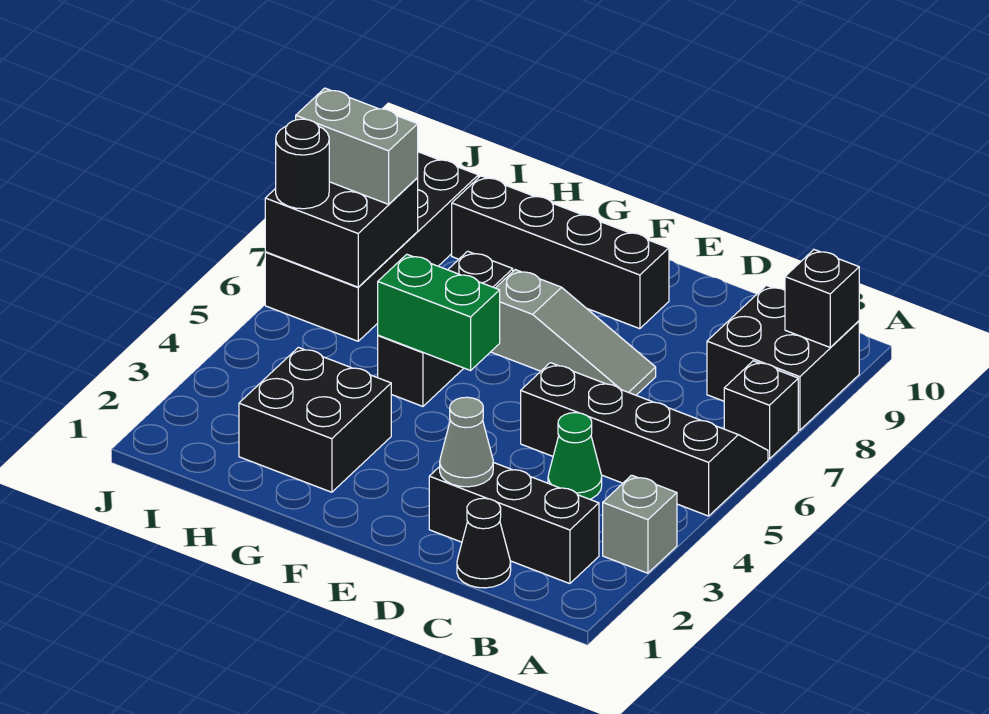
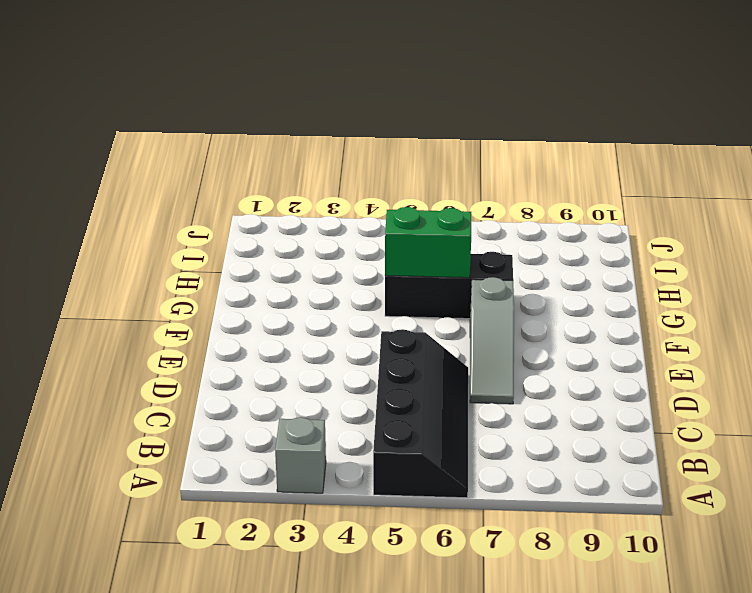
green brick G5:G6 level 2 -> green brick F5:G5 level 2
none -> black brick A7 level 1
none -> black brick A8:B9 level 1
none -> black brick B2:D2 level 1

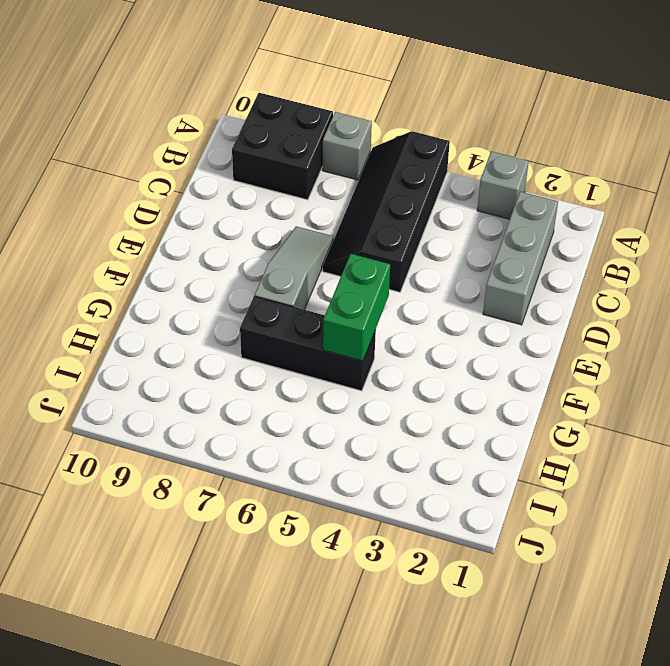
grey brick A7 level 1 -> black brick A7 level 1
grey brick B2:D2 level 1 -> black brick B2:D2 level 1
none -> black cone C1 level 1
none -> green cone C4 level 1
none -> black brick E9:H9 level 1

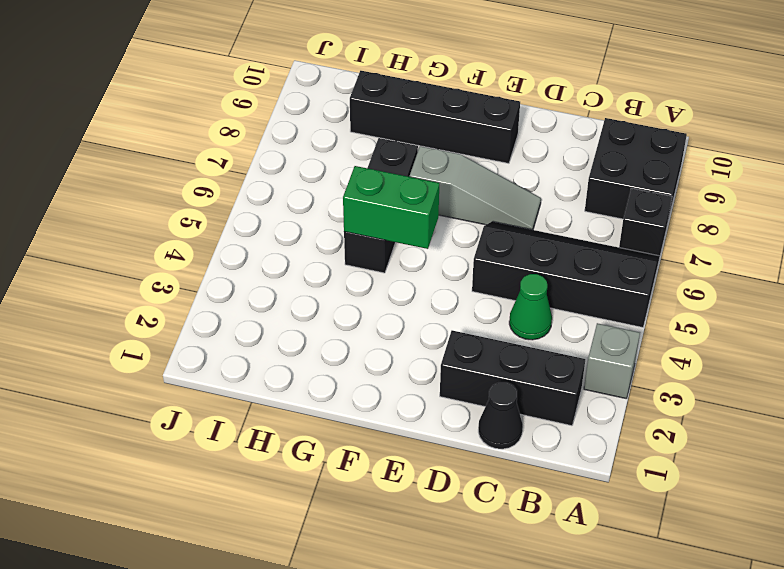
none -> black brick G2:H3 level 1
none -> black brick I6:J9 level 1
none -> black brick A9 level 2

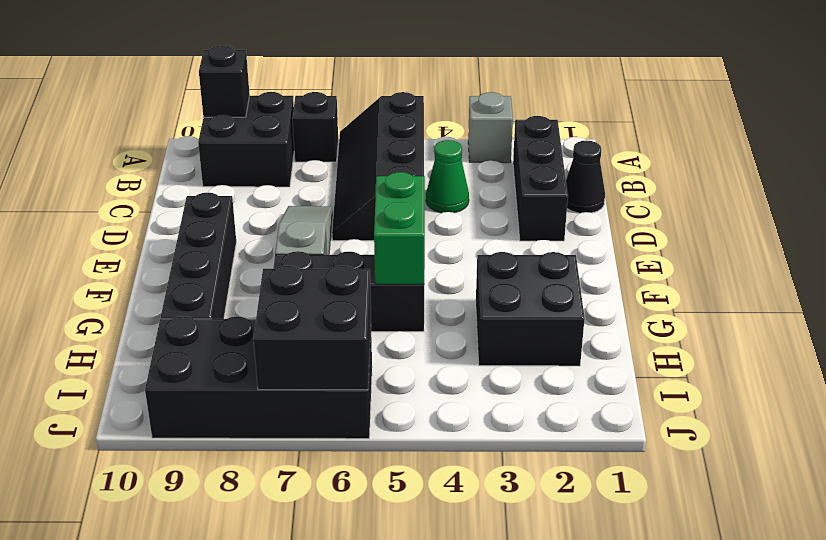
none -> grey cone D2 level 2
none -> grey brick I7:J7 level 3
none -> black round brick J6 level 3

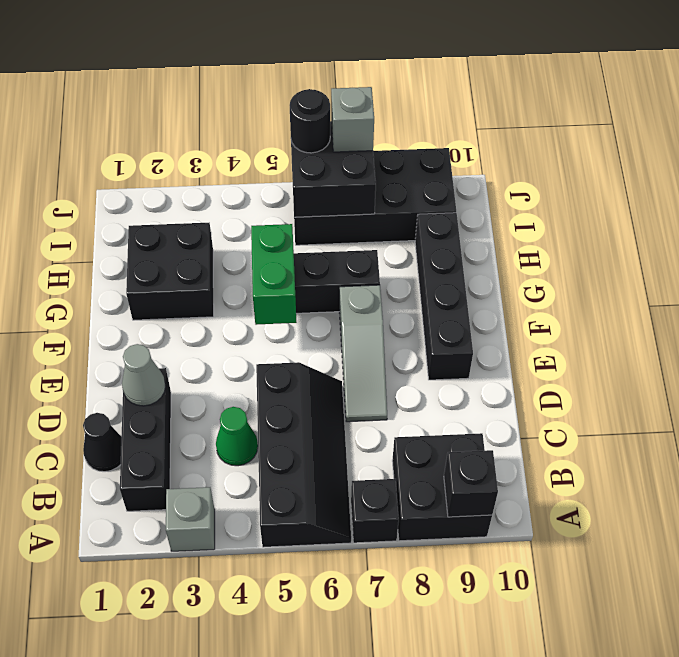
grey brick J7 level 3 -> grey brick I7:J7 level 3

